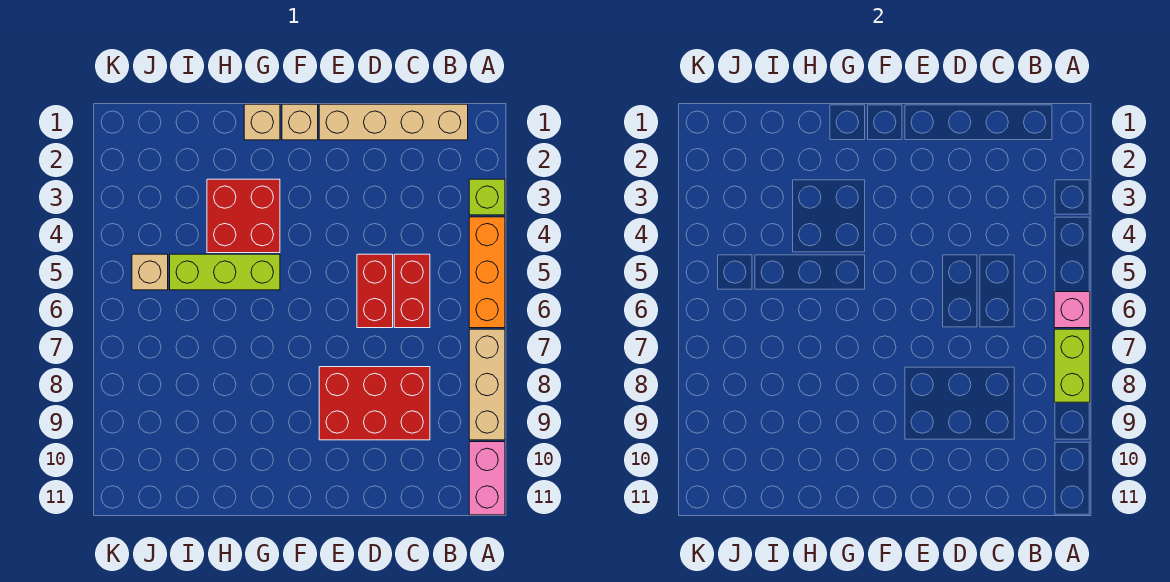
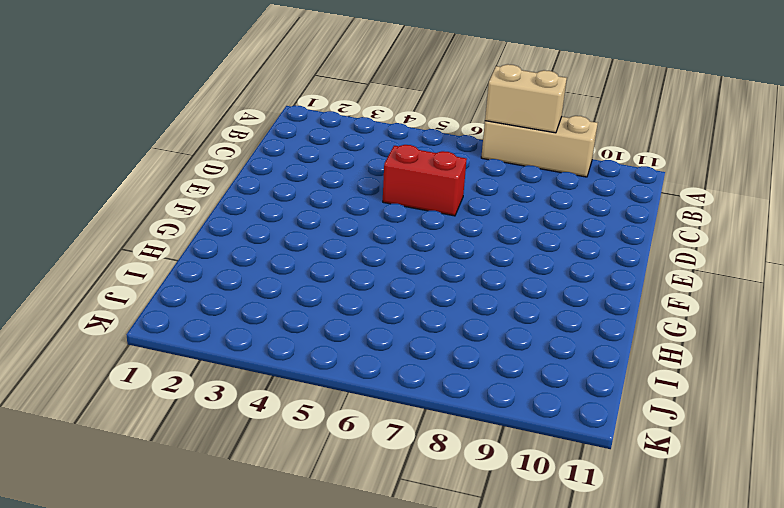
tan brick A7:A8 level 2 -> lime brick A7:A8 level 2
none -> lime brick A3 level 1
none -> orange brick A4:A6 level 1
none -> pink brick A10:A11 level 1

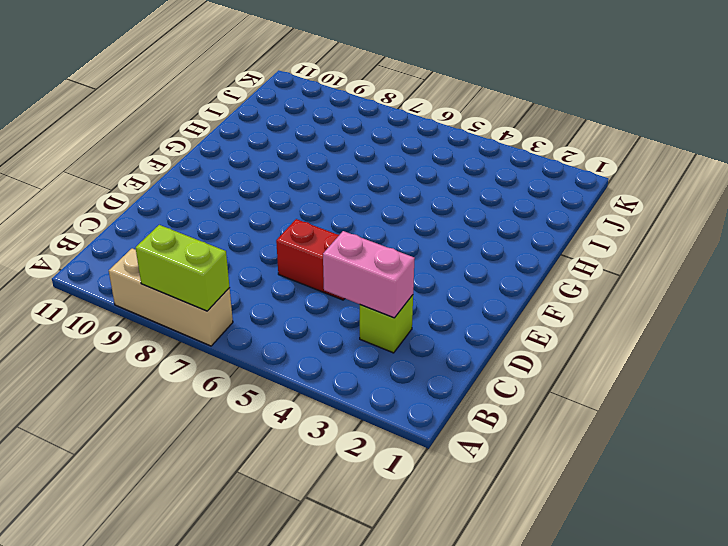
lime brick C3 level 1 -> lime brick A3 level 1
pink brick C3:C4 level 2 -> pink brick A10:A11 level 1
none -> orange brick A4:A6 level 1
none -> tan brick B1:E1 level 1
none -> red brick C5:C6 level 1

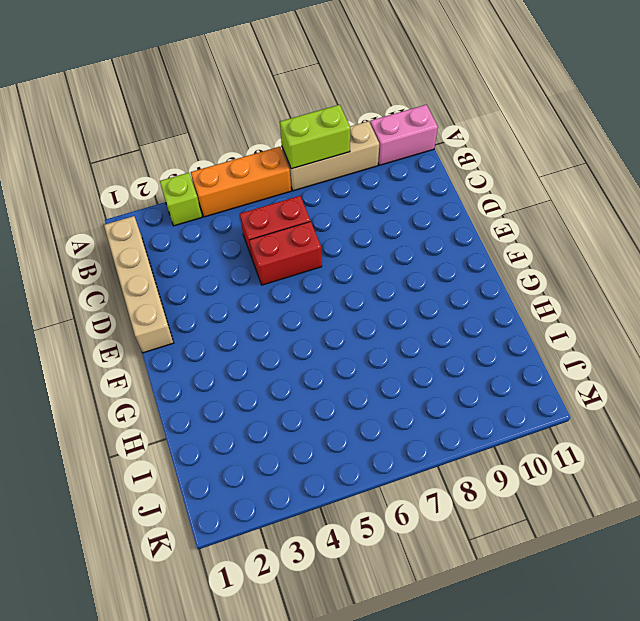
none -> red brick C8:E9 level 1
none -> tan brick F1 level 1
none -> tan brick G1 level 1

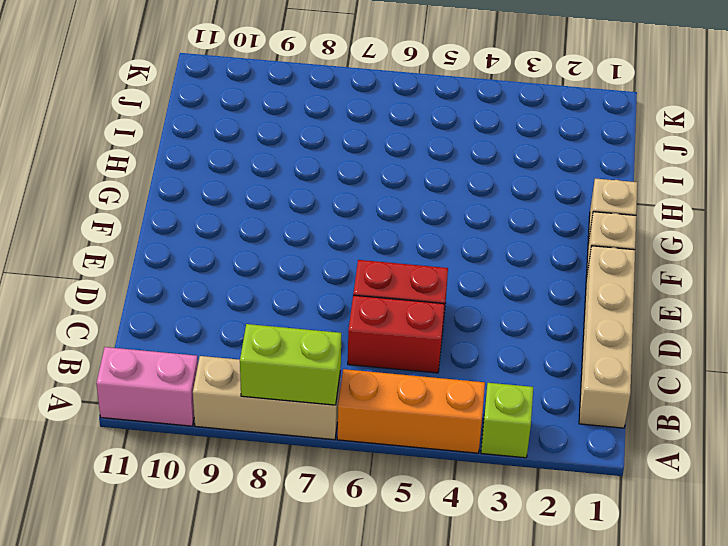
none -> red brick C8:E9 level 1
none -> red brick G3:H4 level 1
none -> lime brick G5:I5 level 1

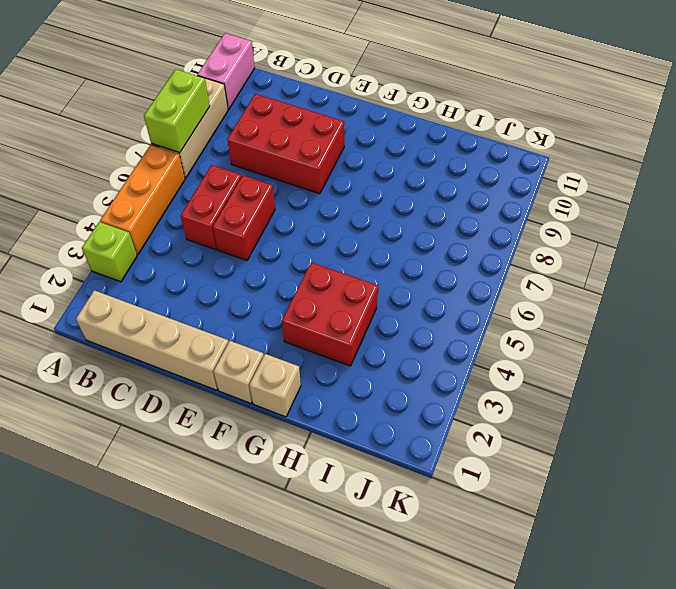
none -> lime brick G5:I5 level 1
none -> tan brick J5 level 1
none -> pink brick A6 level 2

